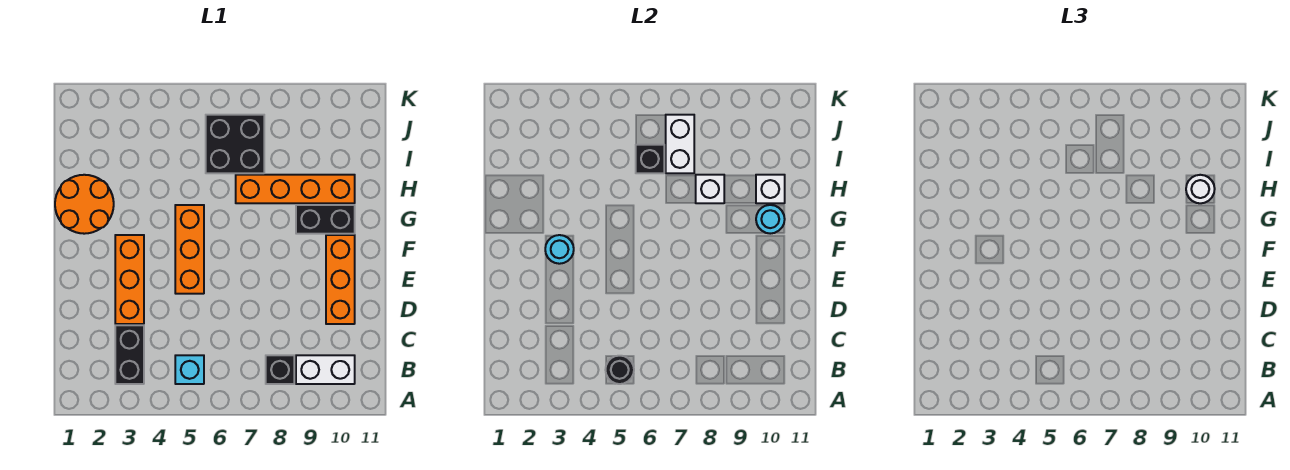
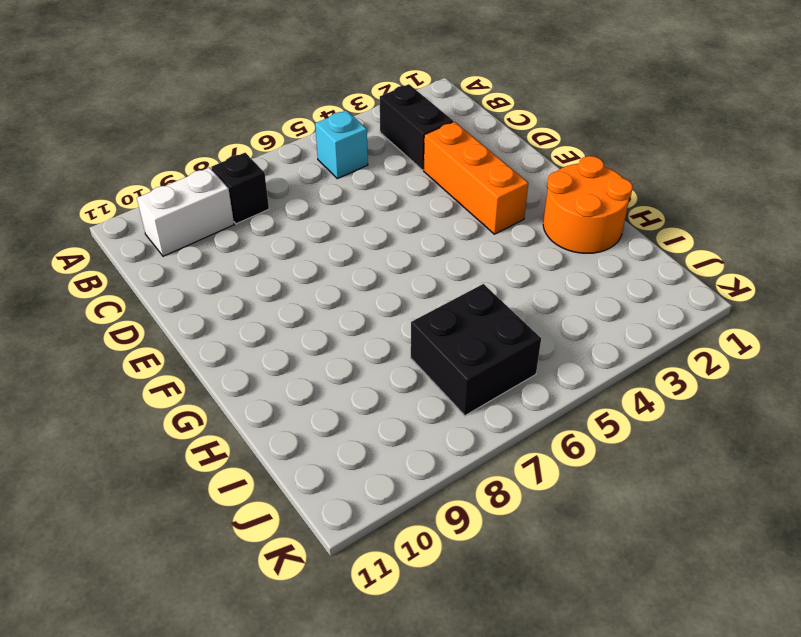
none -> orange brick D10:F10 level 1
none -> orange brick E5:G5 level 1
none -> black brick G9:G10 level 1

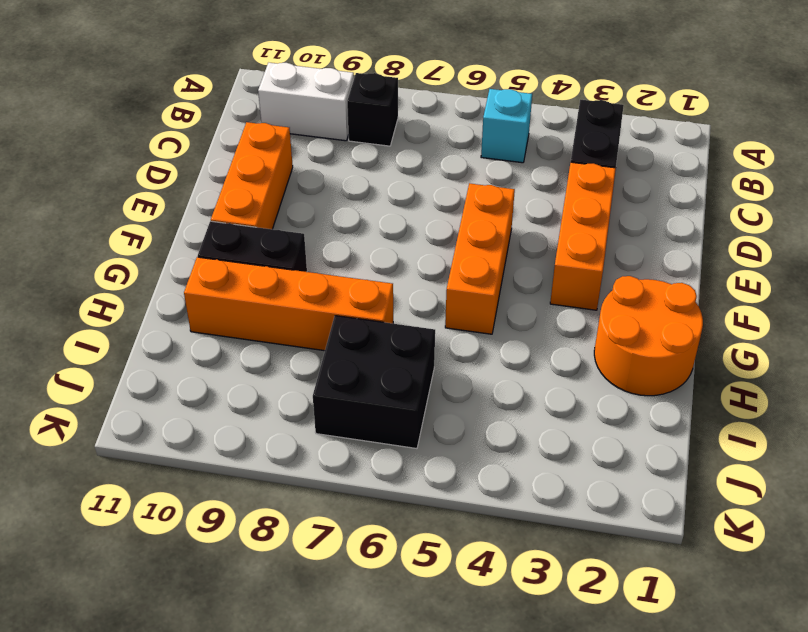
none -> black round brick B5 level 2
none -> cyan round brick F3 level 2
none -> cyan round brick G10 level 2

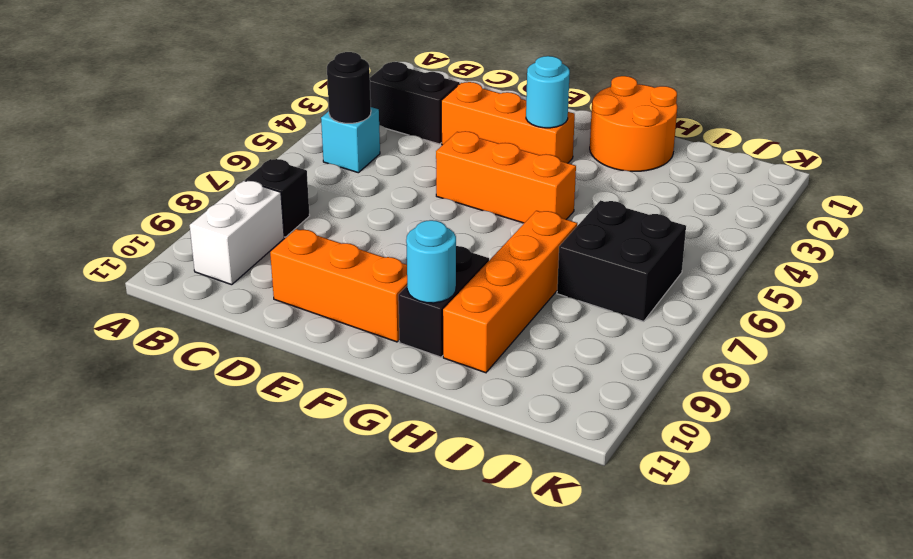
none -> white brick H8 level 2
none -> white brick H10 level 2
none -> black brick I6 level 2

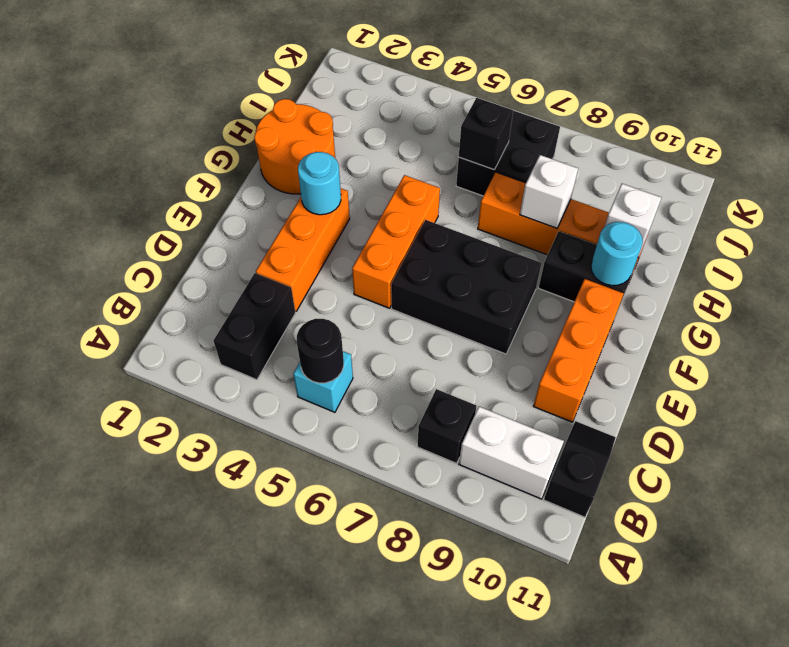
black slope B11:C11 level 1 top B -> none
black brick E6:F8 level 1 -> none
none -> white brick I7:J7 level 2
none -> white round brick H10 level 3

